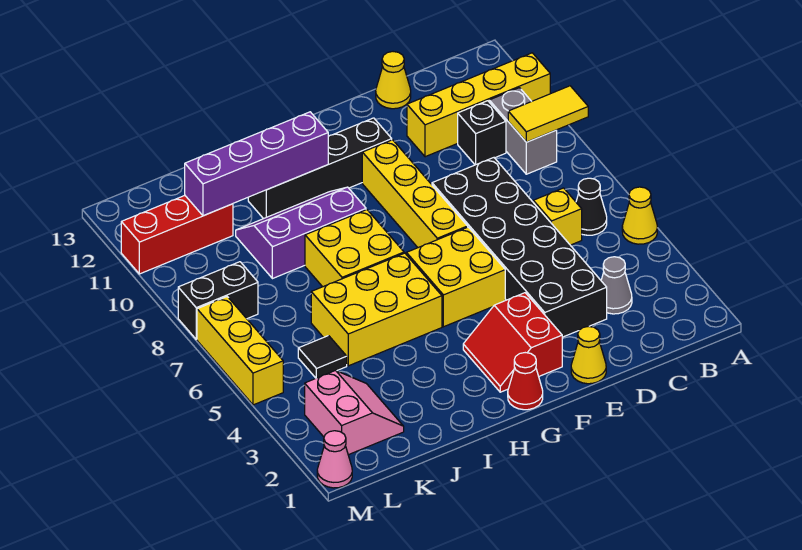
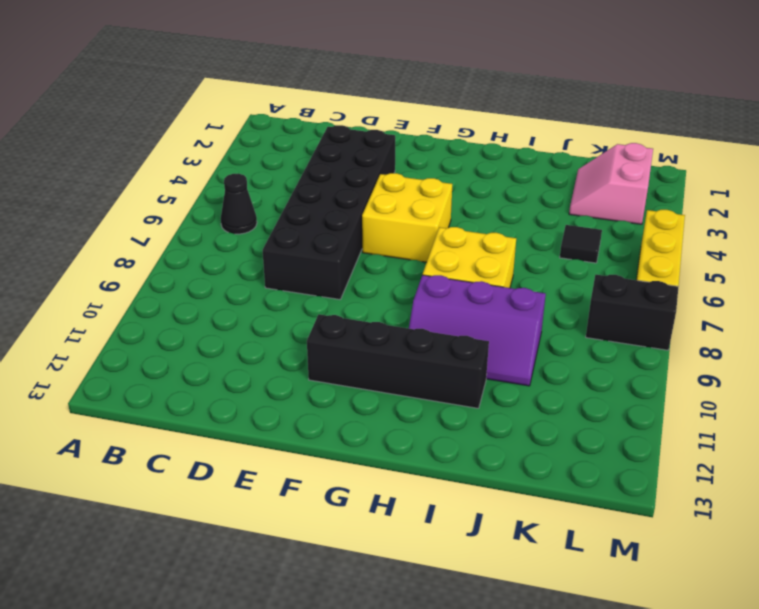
none -> yellow cone A5 level 1
none -> yellow brick A11:D11 level 1
none -> grey brick B9:B10 level 1

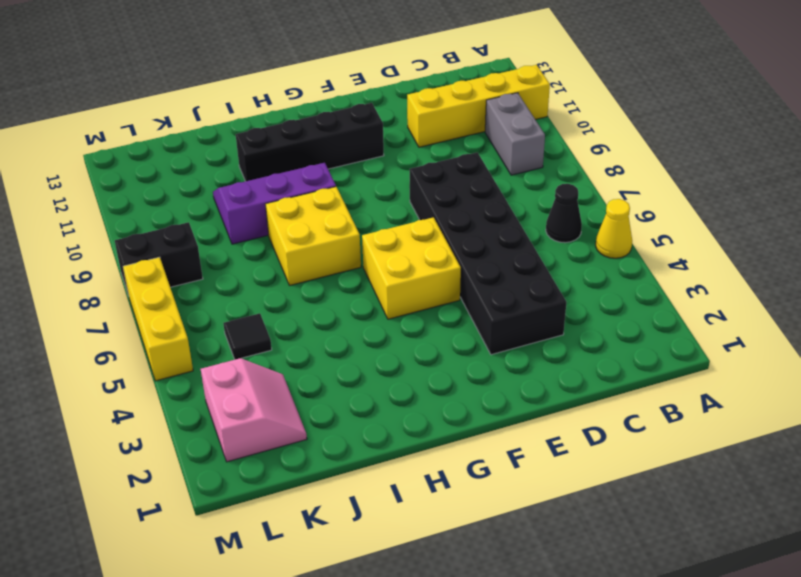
none -> grey cone C3 level 1
none -> yellow brick C6 level 1
none -> black brick C10 level 1

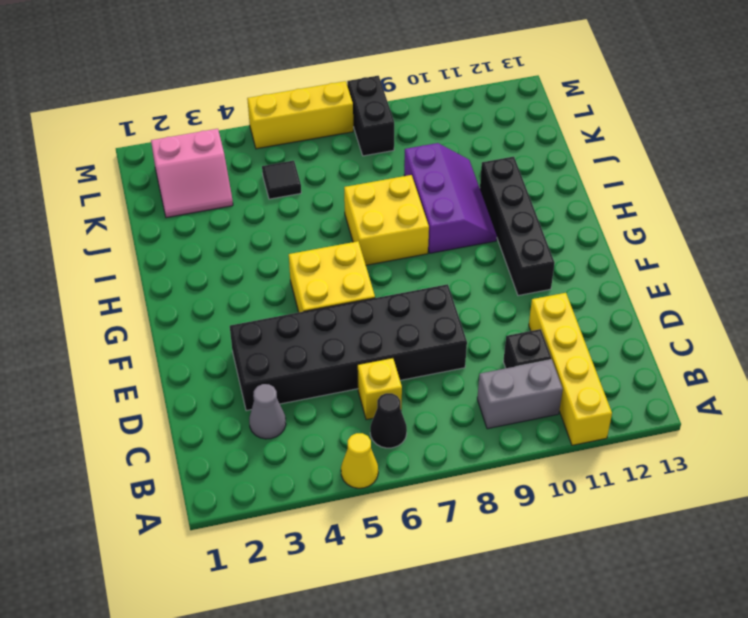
none -> yellow cone D13 level 1
none -> yellow cone E1 level 1
none -> red slope F2:G3 level 1 top F

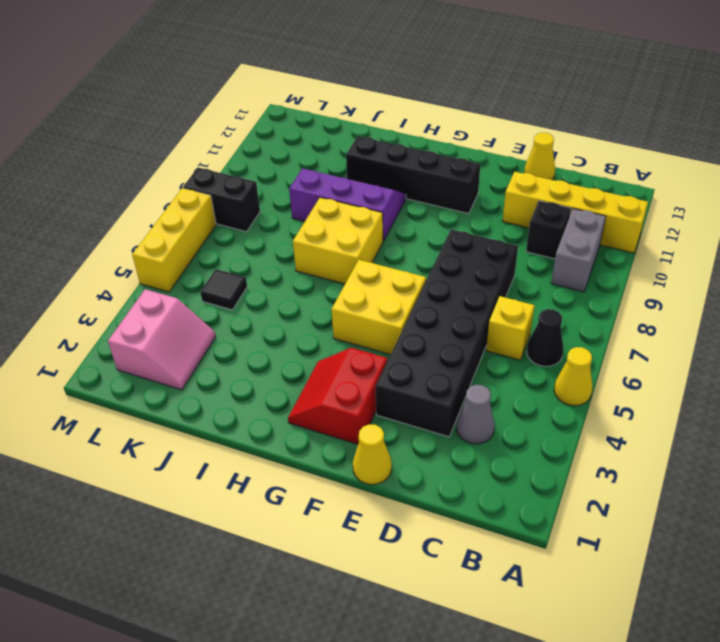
none -> yellow brick F7:F10 level 1
none -> red cone G1 level 1
none -> yellow brick H5:J6 level 1

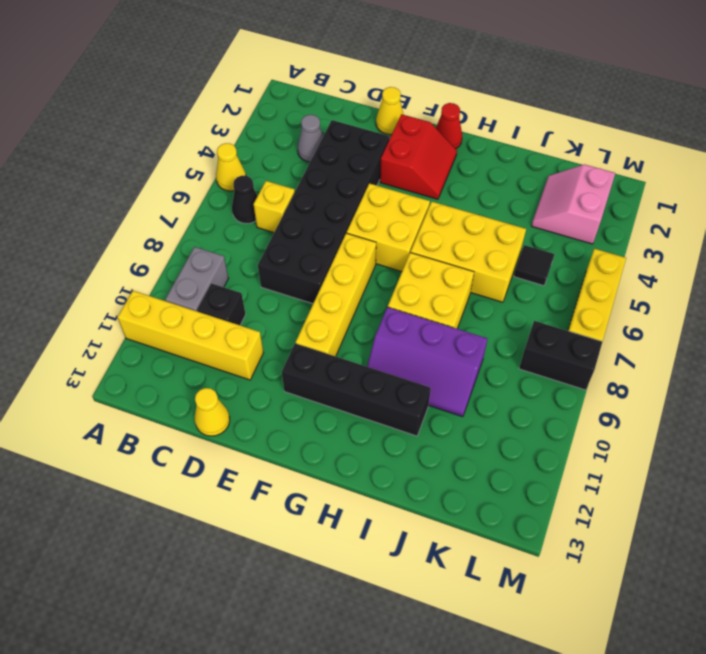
none -> red brick K11:M11 level 1
none -> pink cone M1 level 1
none -> yellow tile A9:B9 level 2

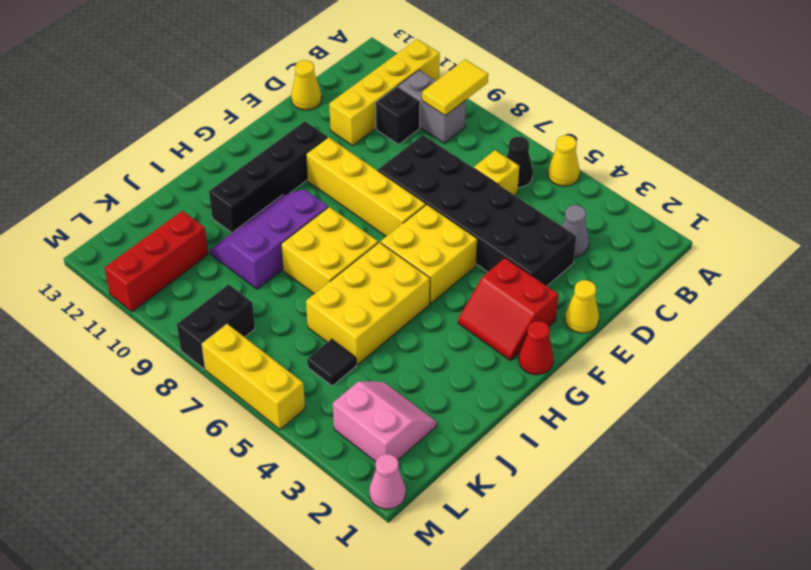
none -> purple brick H11:K11 level 2

